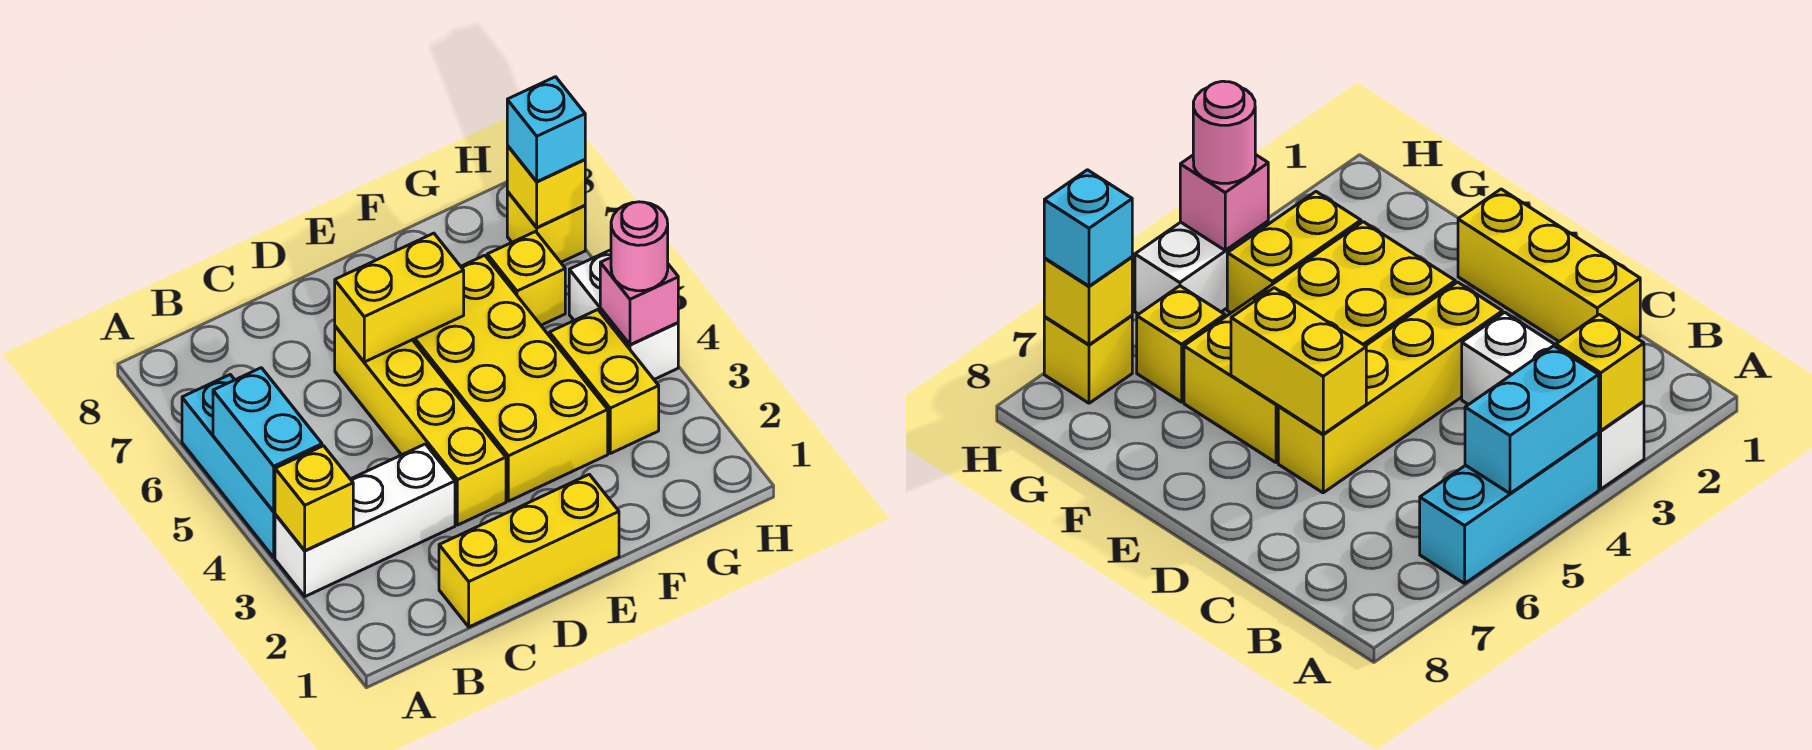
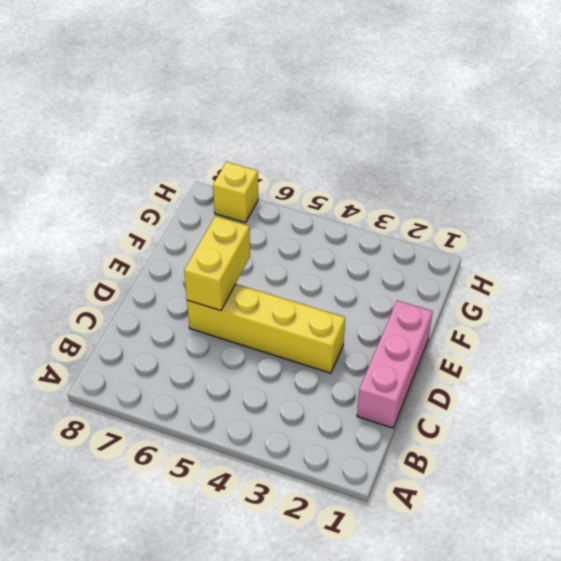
pink brick C1:E1 level 1 -> yellow brick C1:E1 level 1
none -> white brick A3:C3 level 1
none -> cyan brick A4:A6 level 1
none -> yellow brick E3:F6 level 1

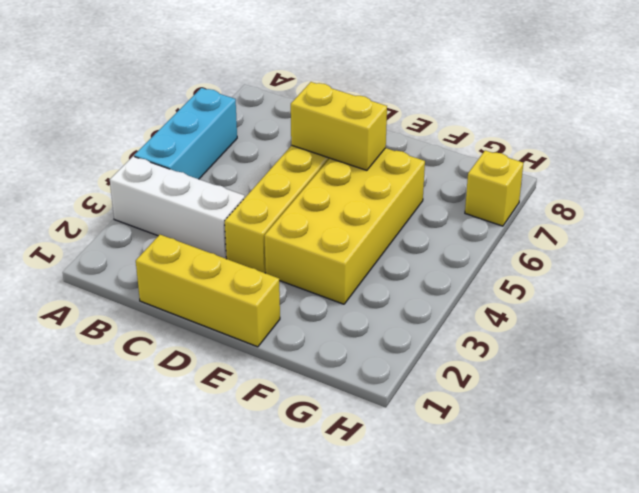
none -> yellow brick G3:G4 level 1
none -> yellow brick G6 level 1
none -> white brick H4:H5 level 1

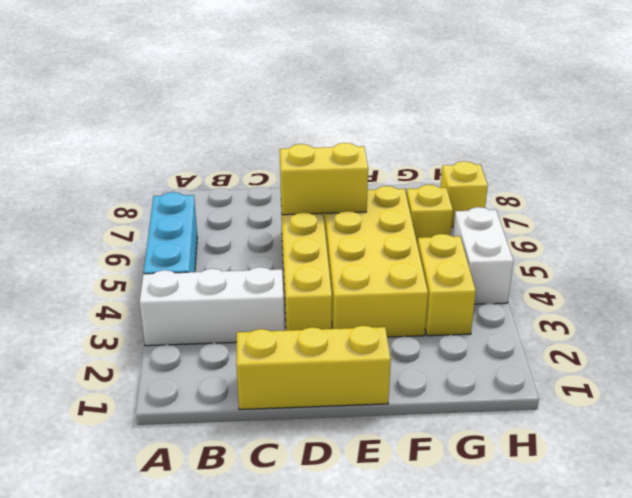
none -> yellow brick A3 level 2
none -> cyan brick A4:A5 level 2
none -> pink brick H4 level 2

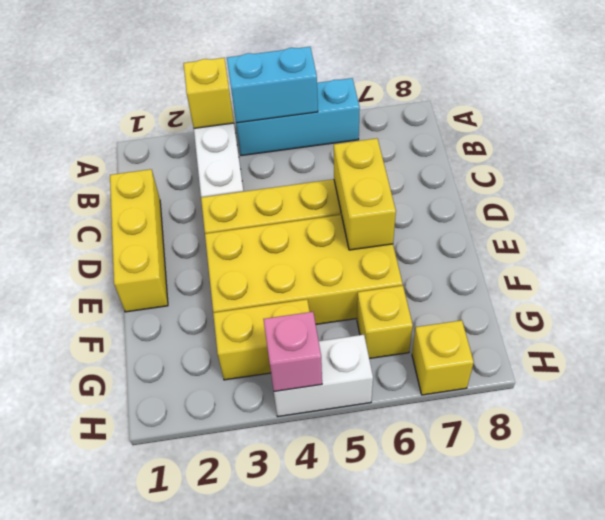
none -> yellow brick H7 level 2
none -> pink round brick H4 level 3
none -> cyan brick H7 level 3

